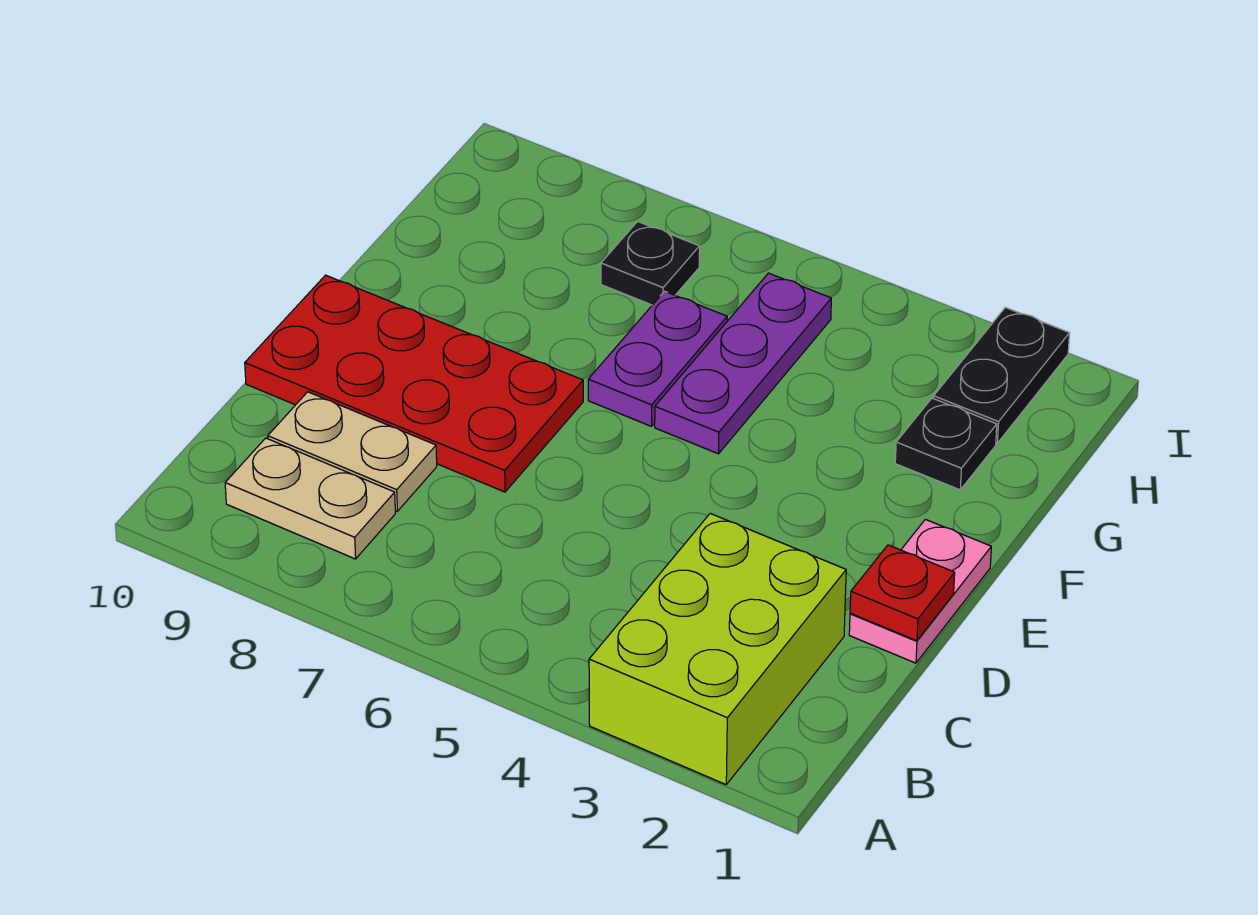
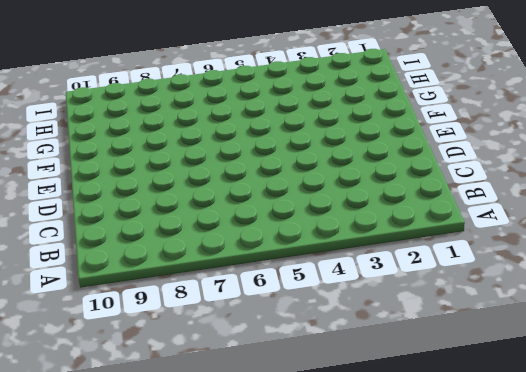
none -> lime brick A2:C3 level 1
none -> tan plate B8:B9 level 1

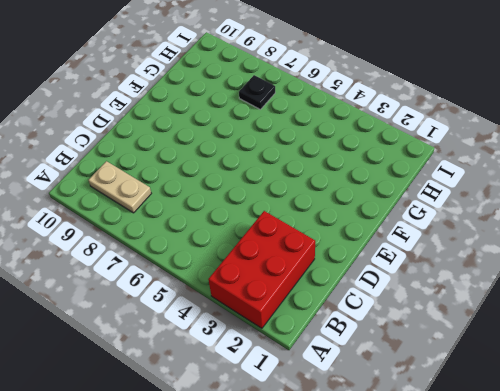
red brick A2:C3 level 1 -> lime brick A2:C3 level 1
none -> tan plate C8:C9 level 1
none -> pink plate D1:E1 level 1

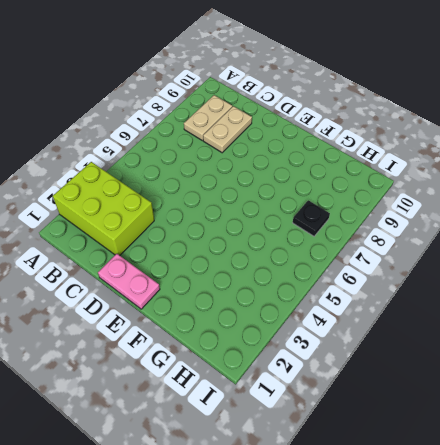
none -> red plate D7:E10 level 1
none -> purple plate F5:H5 level 1

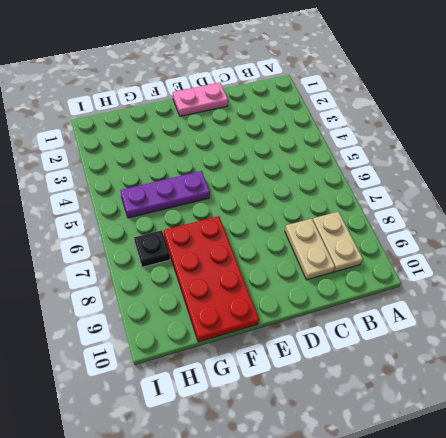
red plate F7:G10 level 1 -> red plate D7:E10 level 1
none -> lime brick A2:C3 level 1
none -> purple plate F6:G6 level 1

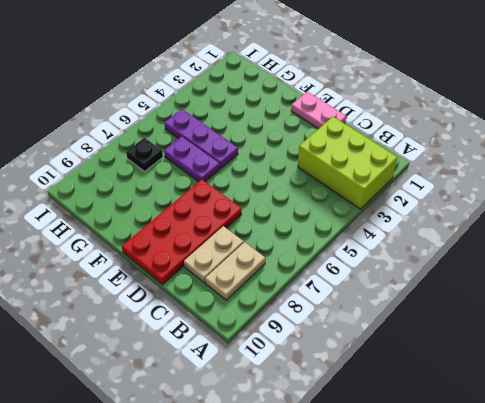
none -> black plate G2 level 1
none -> black plate H2:I2 level 1

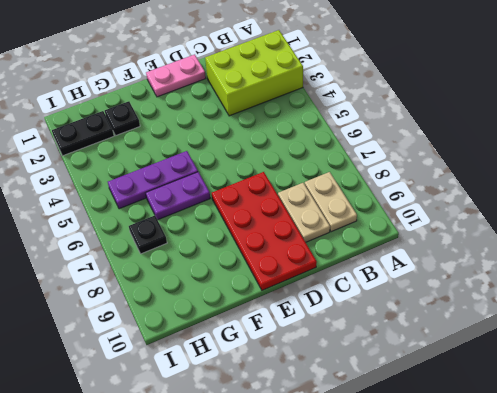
none -> red plate D1 level 2

